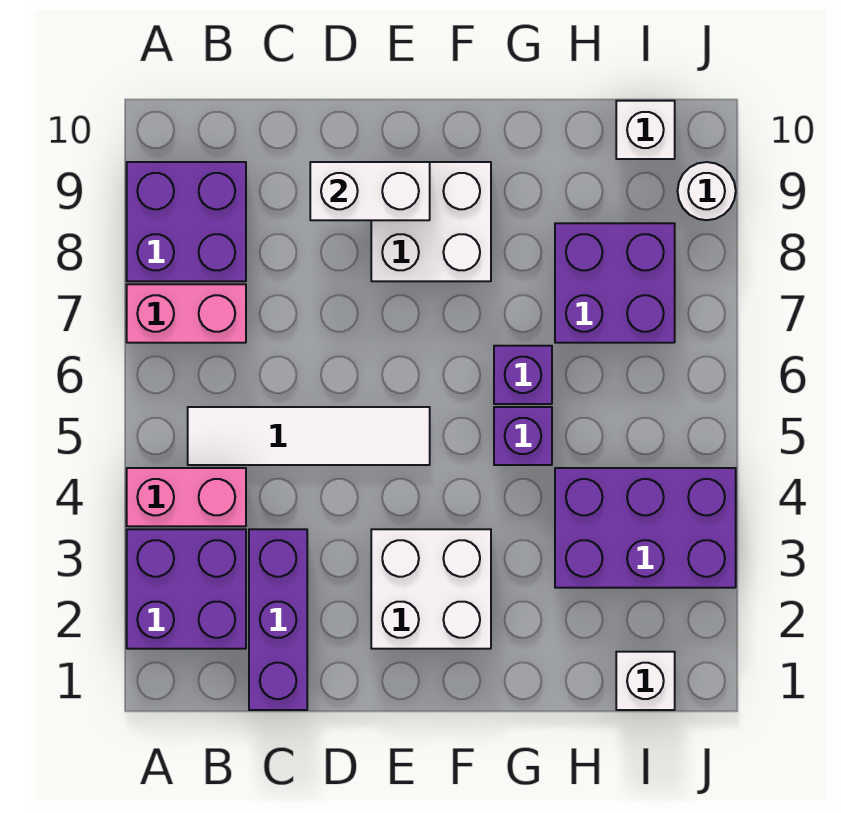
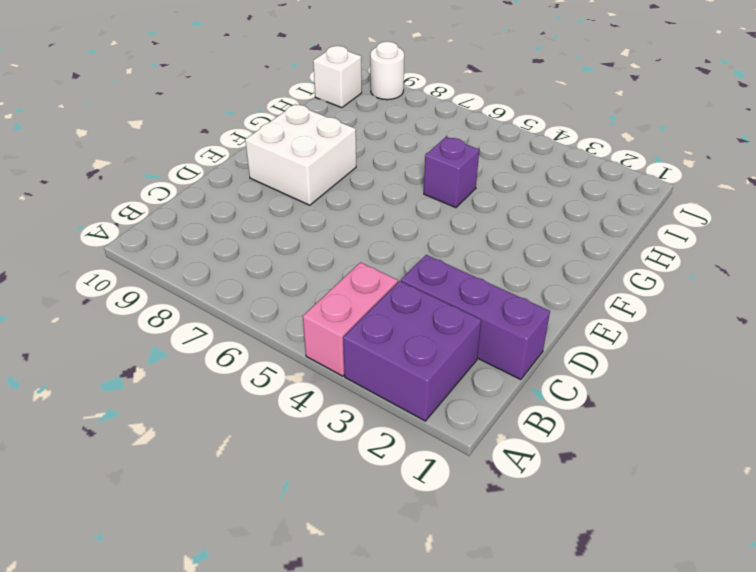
none -> pink brick A7:B7 level 1
none -> purple brick A8:B9 level 1
none -> white tile B5:E5 level 1

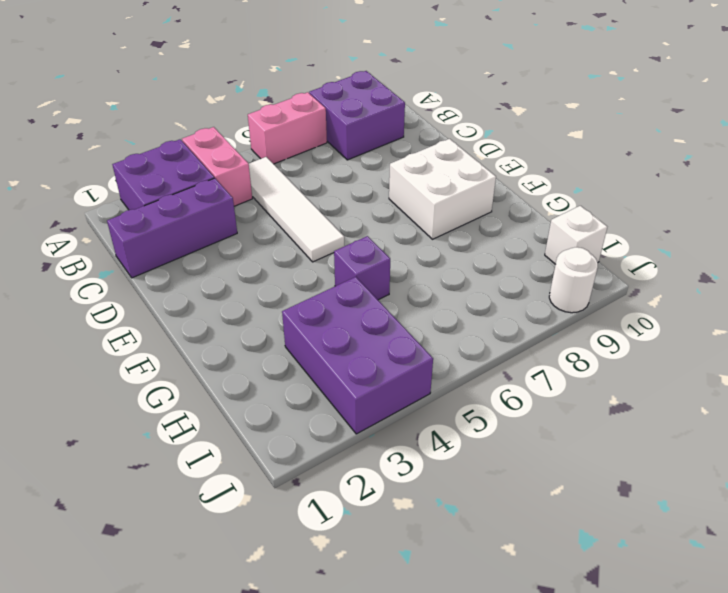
pink brick A6:A7 level 1 -> pink brick A7:B7 level 1
none -> white brick E2:F3 level 1
none -> purple brick G6 level 1
none -> purple brick H7:I8 level 1

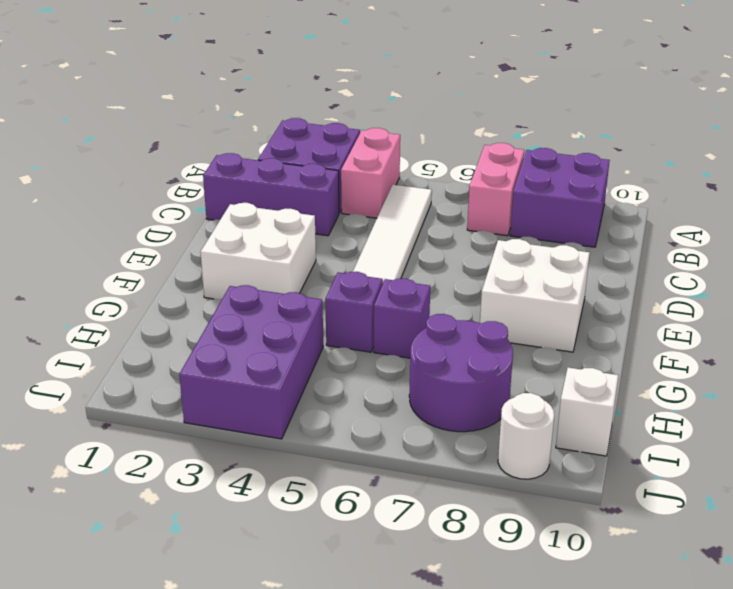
purple round brick H7:I8 level 1 -> purple brick H7:I8 level 1
none -> white brick I1 level 1
none -> white brick D9:E9 level 2

